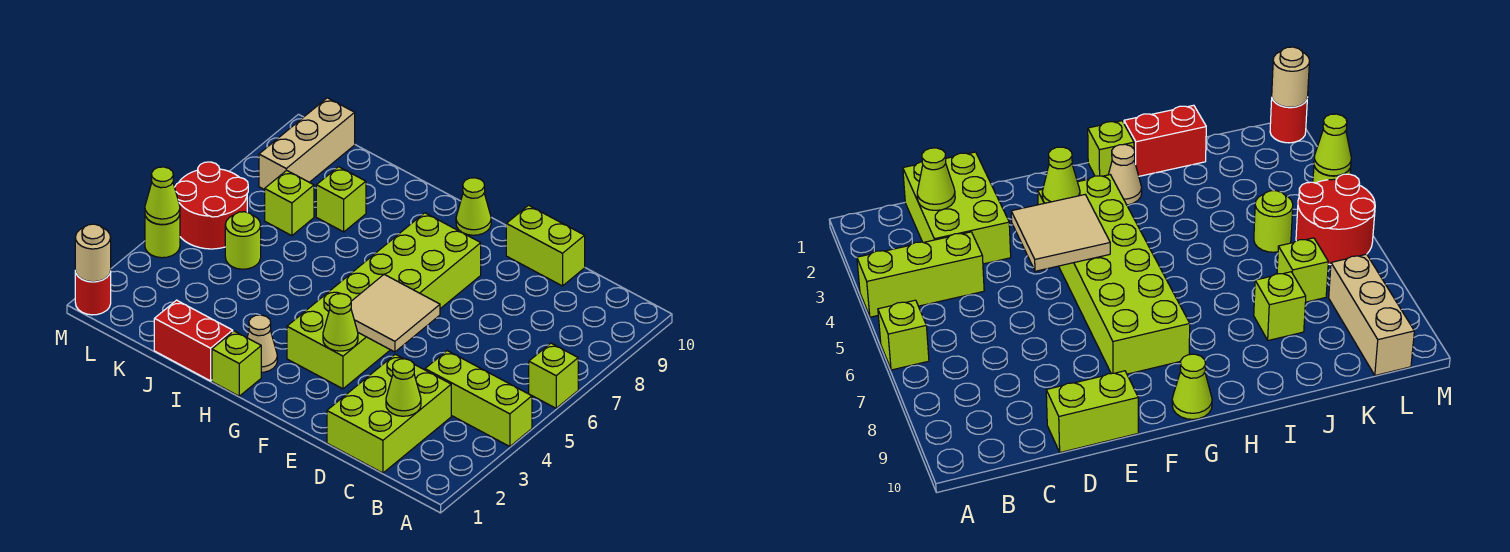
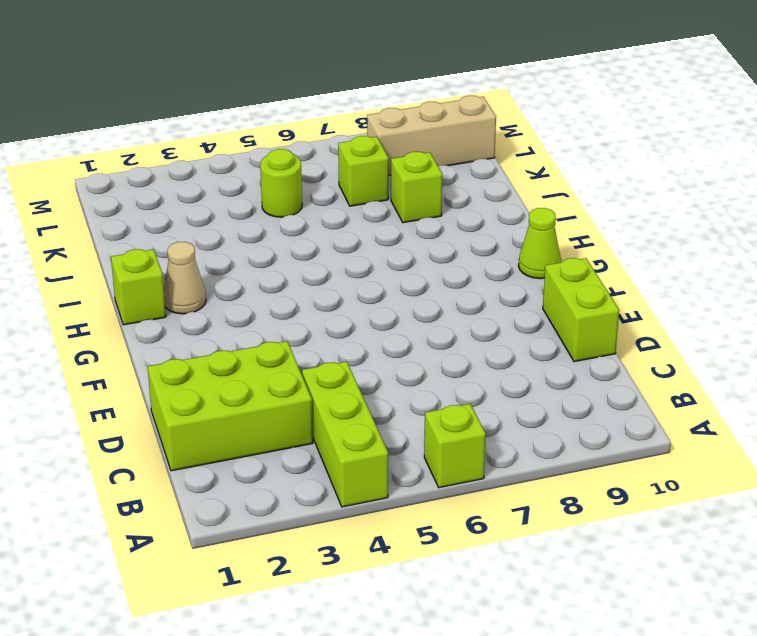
none -> lime brick F3:G8 level 1
none -> red brick I1:J1 level 1
none -> red round brick L5:M6 level 1

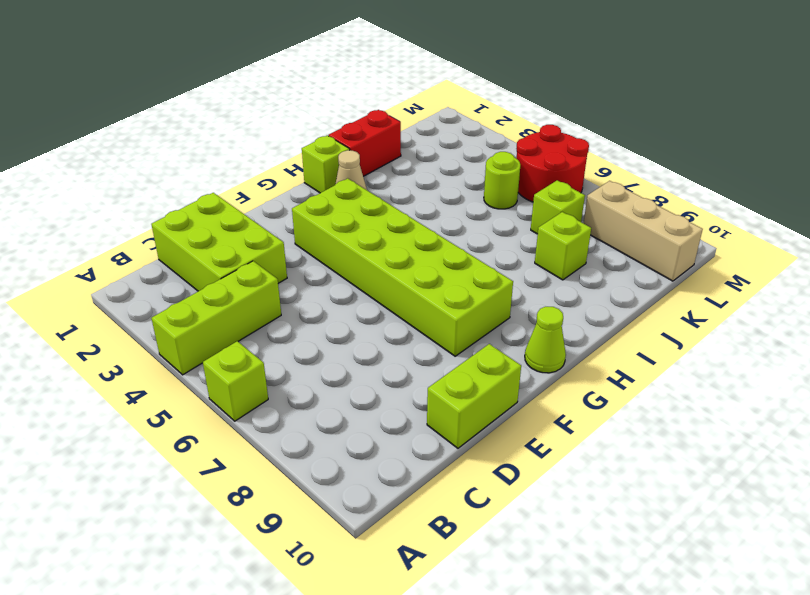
none -> red round brick M1 level 1
none -> lime round brick M4 level 1
none -> lime cone C2 level 2

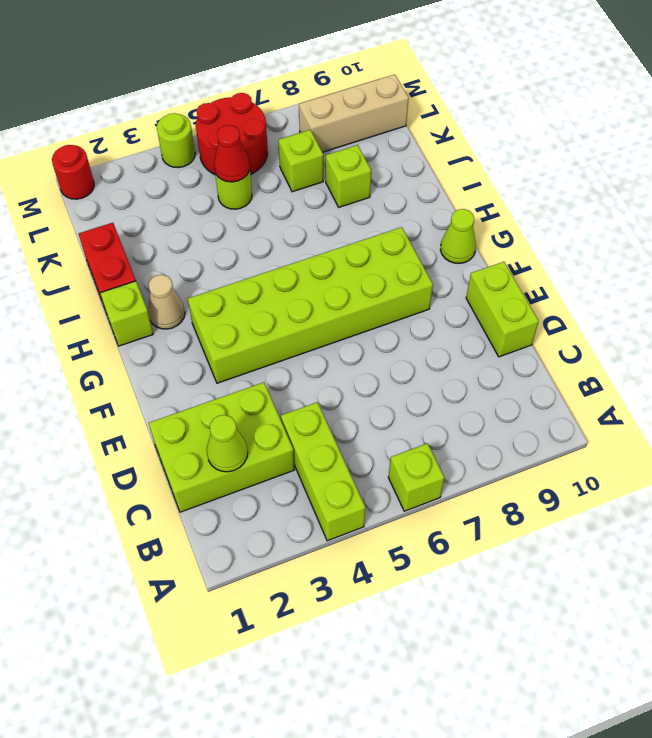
red cone K5 level 2 -> none
none -> tan tile E4:F5 level 2
none -> lime cone F3 level 2
none -> tan round brick M1 level 2

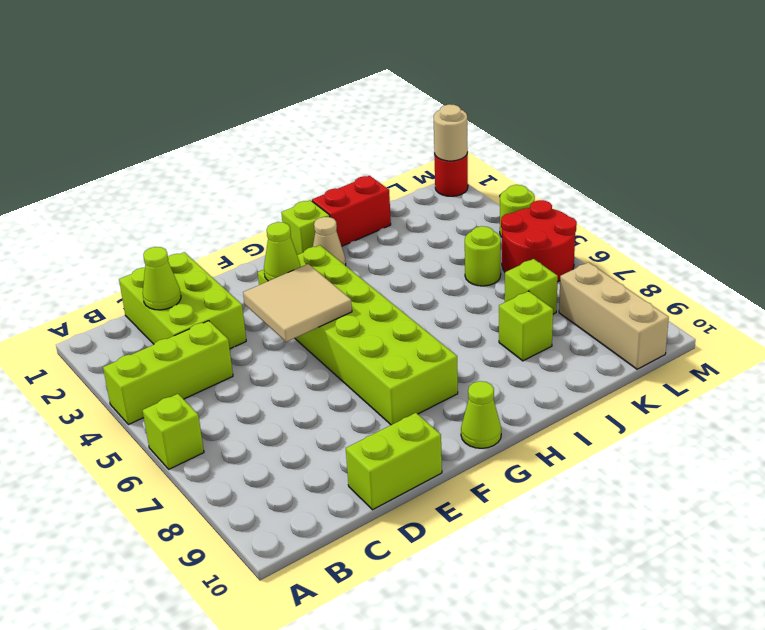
none -> lime cone M4 level 2

